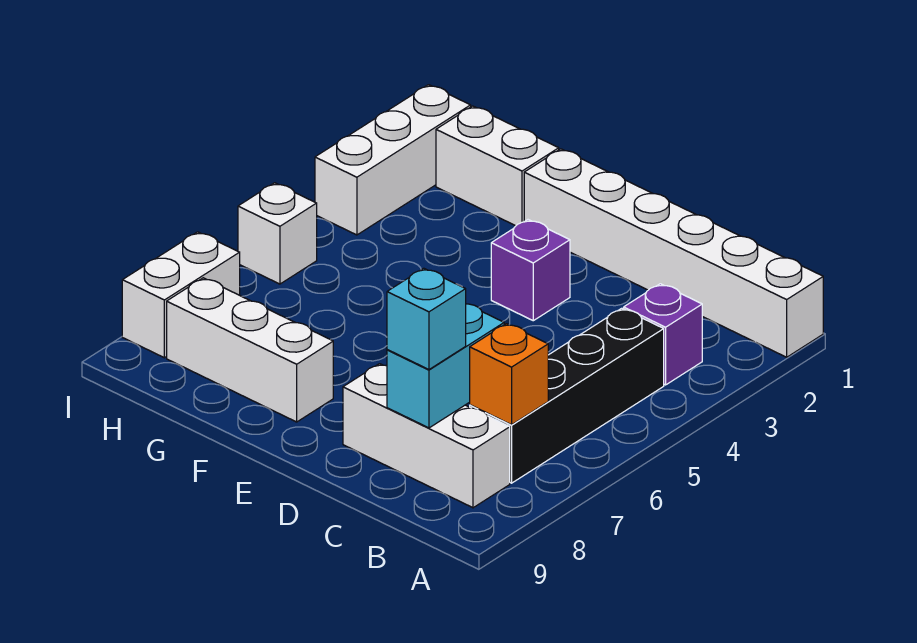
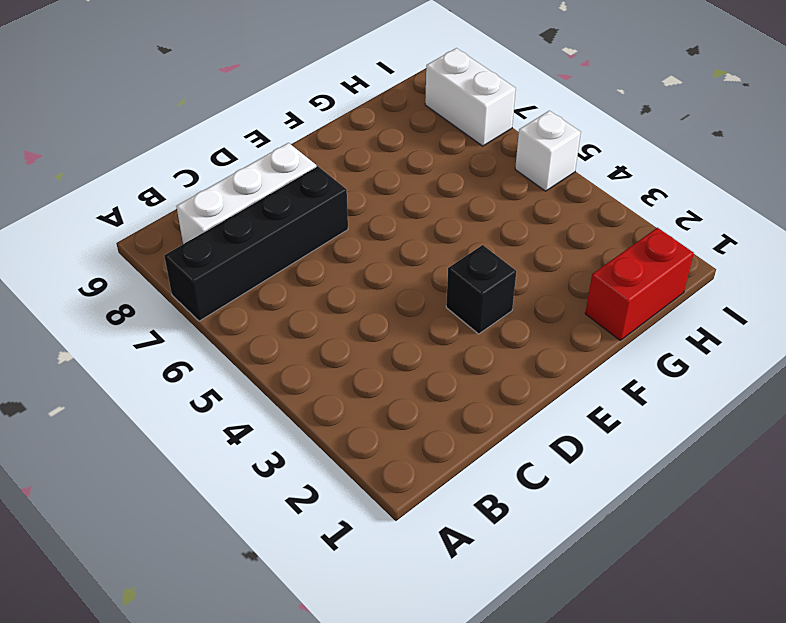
black brick A7:D7 level 1 -> black brick B4:B7 level 1
black brick E3 level 1 -> purple brick E3 level 1
red brick G1:H1 level 1 -> white brick G1:H1 level 1
none -> white brick A1:F1 level 1
none -> purple brick B3 level 1
none -> white brick F8:H8 level 1

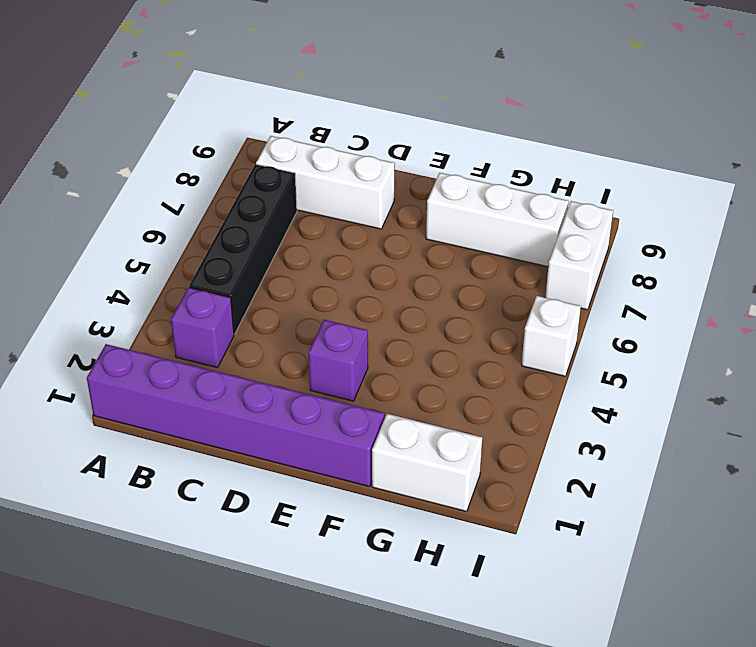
purple brick A1:F1 level 1 -> white brick A1:F1 level 1
none -> white brick I1:I3 level 1
none -> orange brick B7 level 2
none -> cyan brick C7:C8 level 2

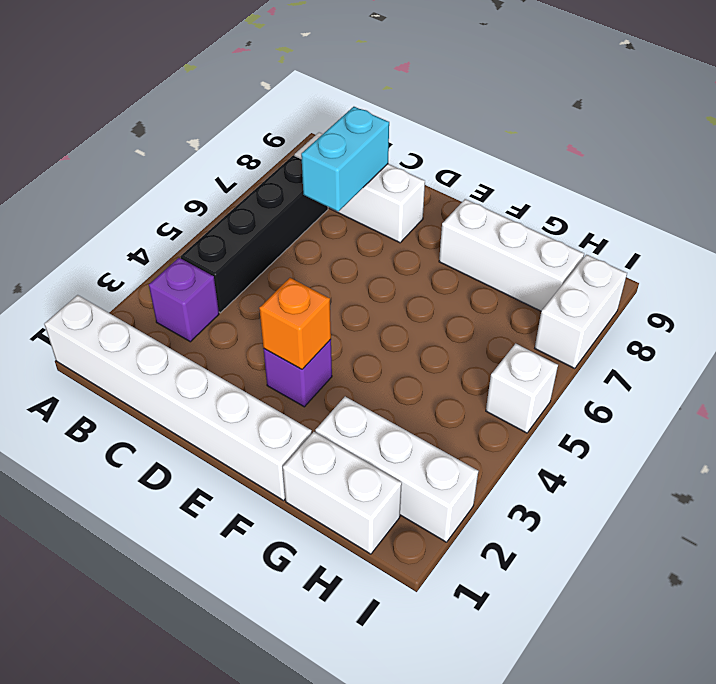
orange brick E3 level 2 -> orange brick B7 level 2
white brick G2:I2 level 1 -> white brick I1:I3 level 1
none -> cyan brick C8 level 3

